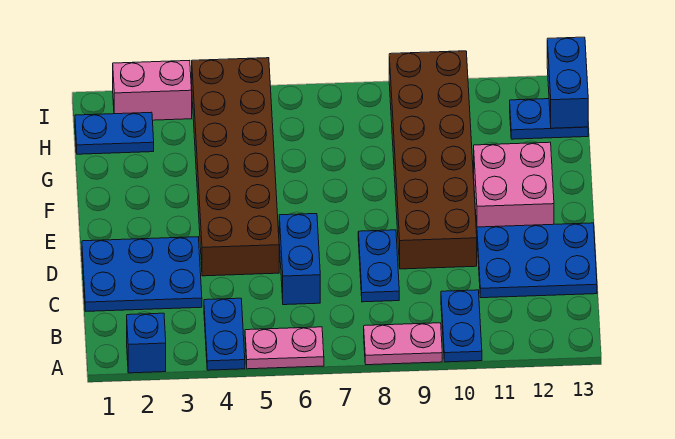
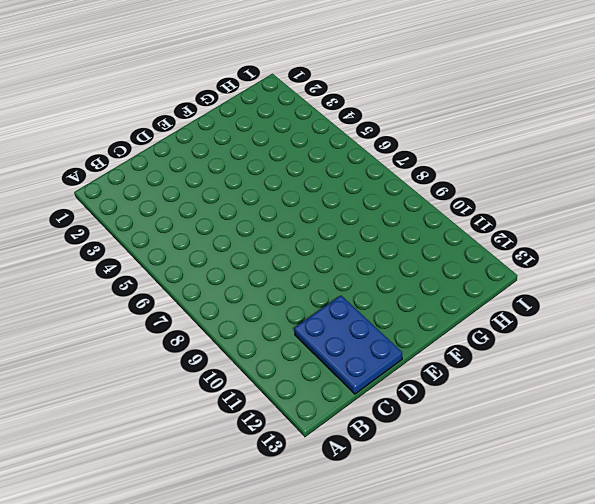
none -> blue brick A2 level 1
none -> blue plate A4:B4 level 1
none -> pink plate A5:A6 level 1

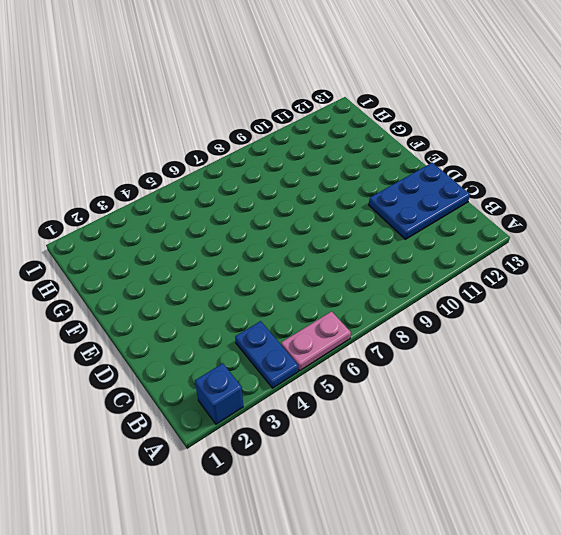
none -> pink plate A8:A9 level 1
none -> blue plate A10:B10 level 1
none -> blue plate C1:D3 level 1

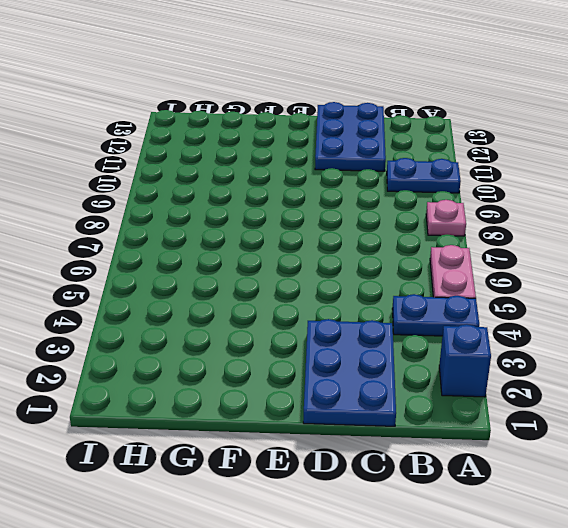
pink plate A8 level 1 -> pink plate A8:A9 level 1
none -> blue brick C6:D6 level 1
none -> blue plate C8:D8 level 1
none -> brown brick D4:I5 level 1

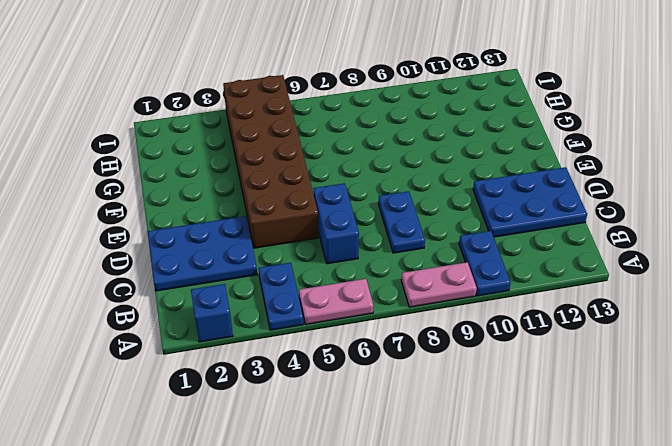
none -> brown brick D9:I10 level 1
none -> pink brick E11:F12 level 1
none -> blue plate H1:H2 level 1

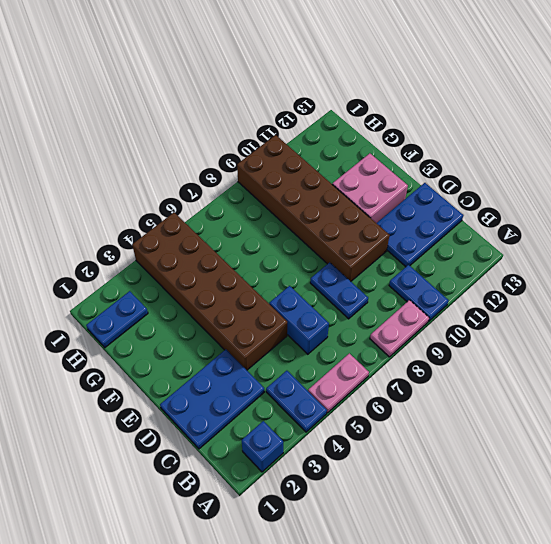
none -> blue plate H12:H13 level 1
none -> pink brick I2:I3 level 1
none -> blue brick H13:I13 level 2

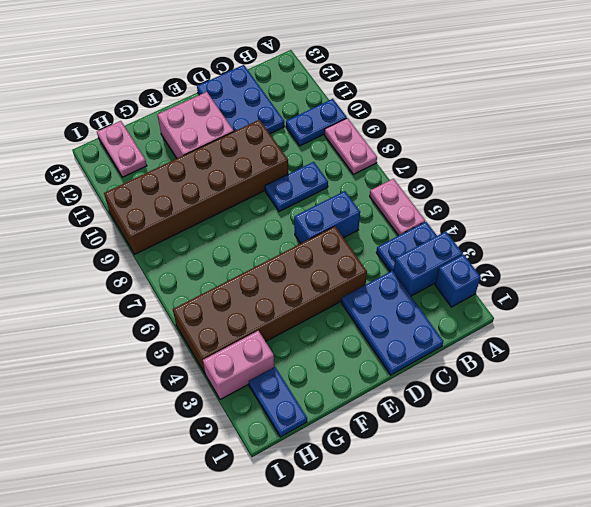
blue brick A3:B3 level 1 -> blue brick H13:I13 level 2
pink brick H3:I3 level 1 -> pink brick I2:I3 level 1
pink plate H12:H13 level 1 -> blue plate H12:H13 level 1

